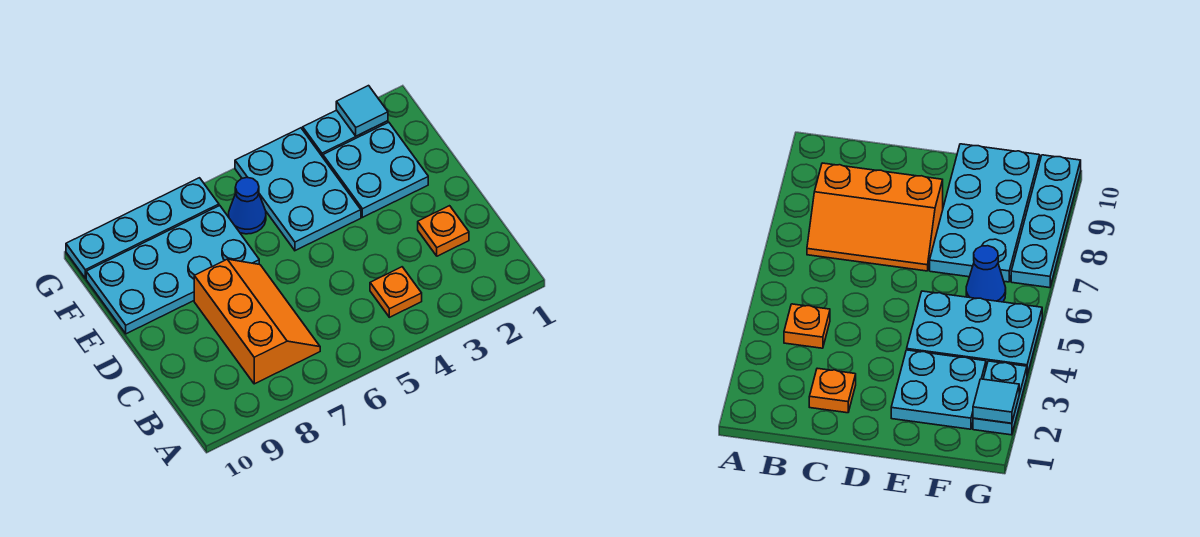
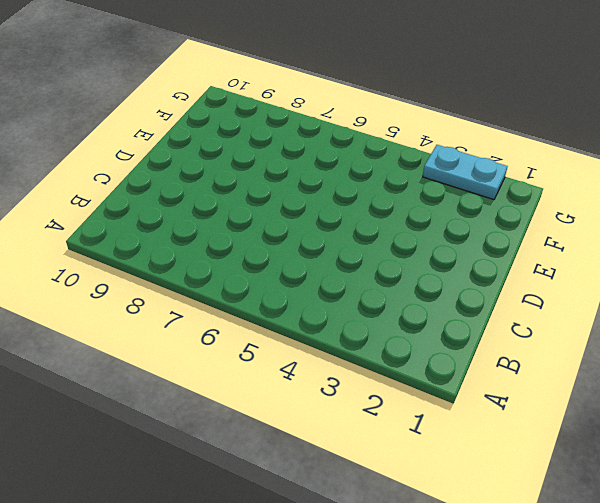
none -> orange plate B4 level 1
none -> orange slope B7:D8 level 1 top 8

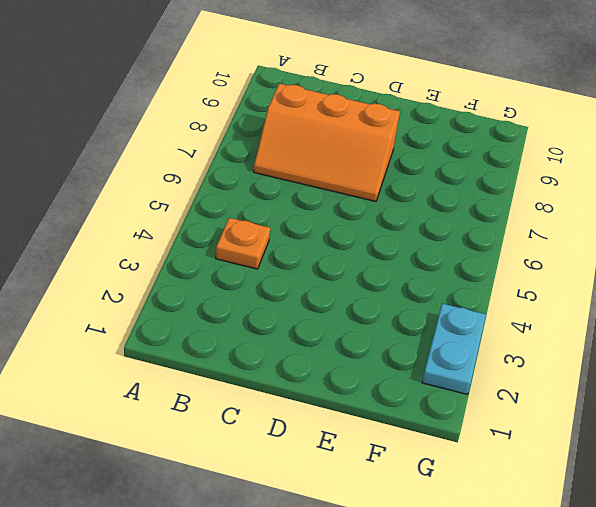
none -> orange plate C2 level 1
none -> cyan plate E2:F3 level 1

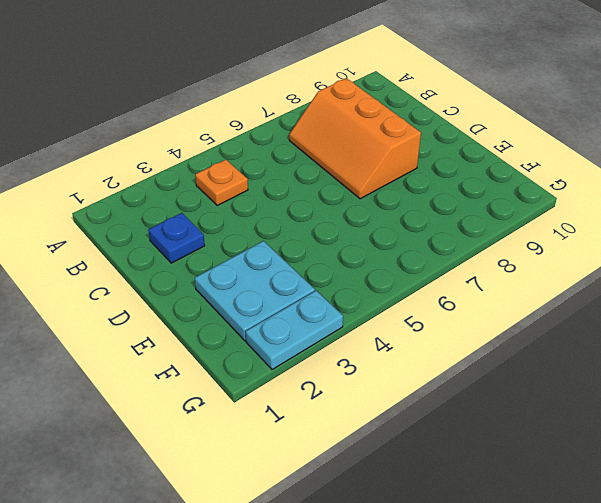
blue plate C2 level 1 -> orange plate C2 level 1
none -> cyan plate E4:G5 level 1
none -> cyan plate E7:F10 level 1

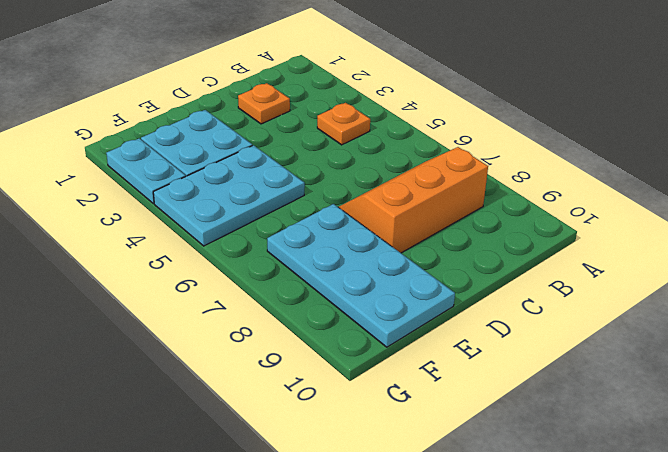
none -> blue cone F6 level 1
none -> cyan plate G7:G10 level 1

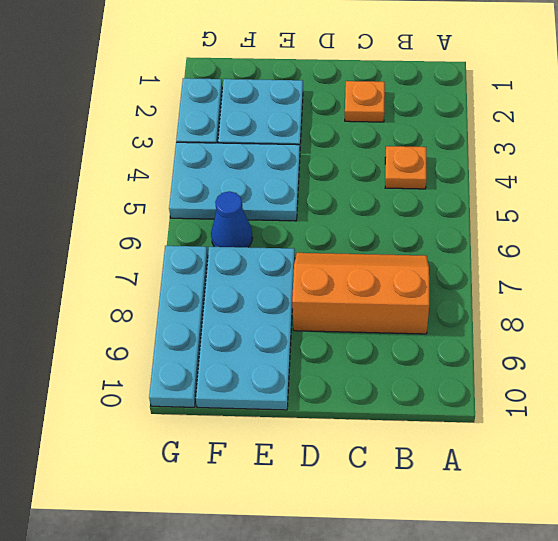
none -> cyan tile G2 level 2

